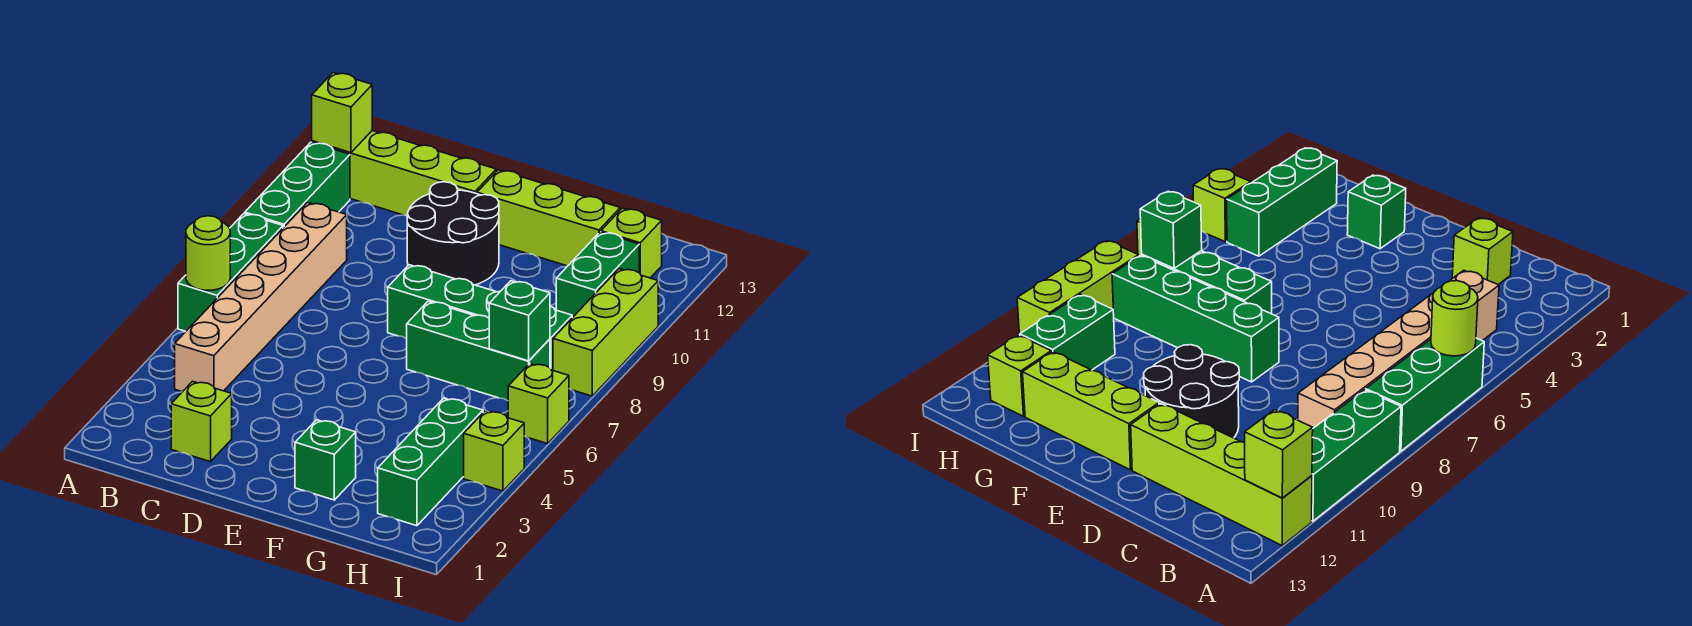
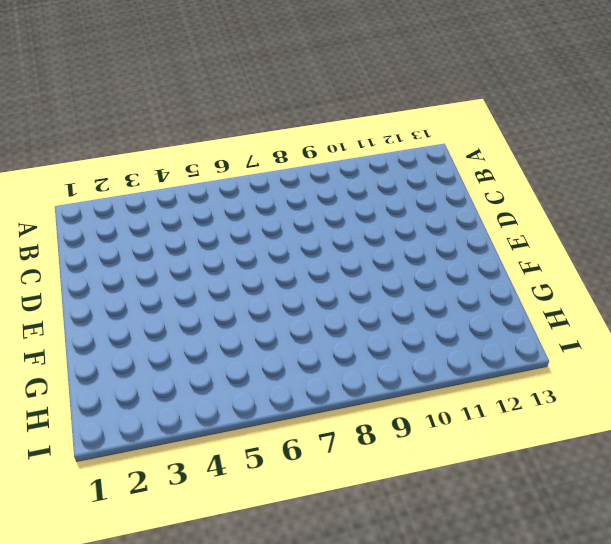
none -> green brick A6:A8 level 1
none -> green brick A9:A11 level 1
none -> lime brick A12:D12 level 1

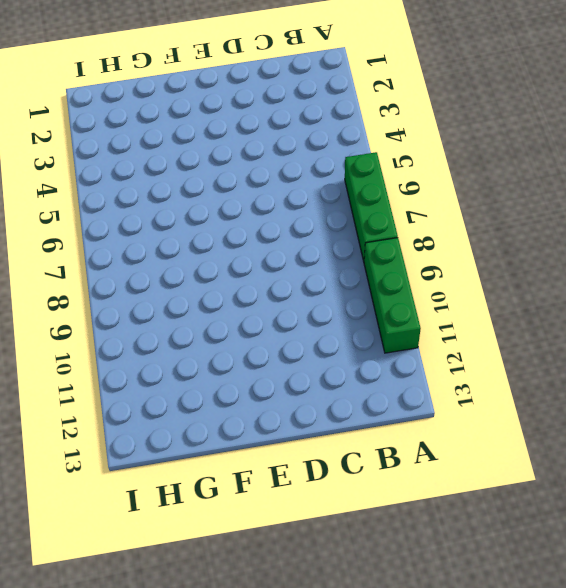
none -> lime brick A12:D12 level 1
none -> tan brick B4:B9 level 1
none -> lime brick C2 level 1

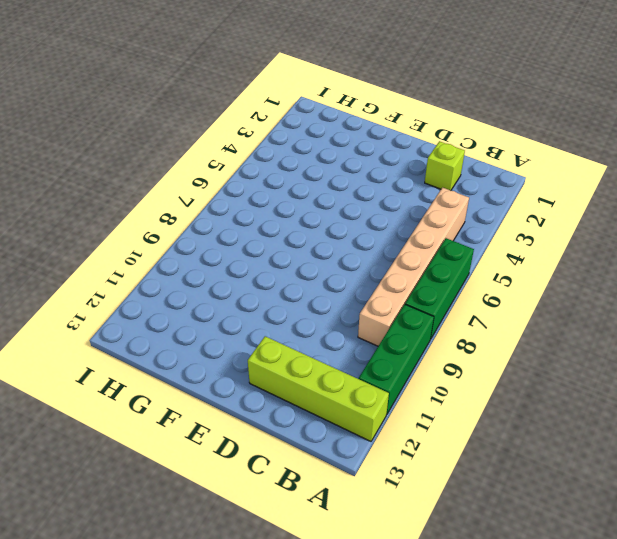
none -> black round brick D10:E11 level 1
none -> green brick E8:H8 level 1
none -> lime brick E12:G12 level 1

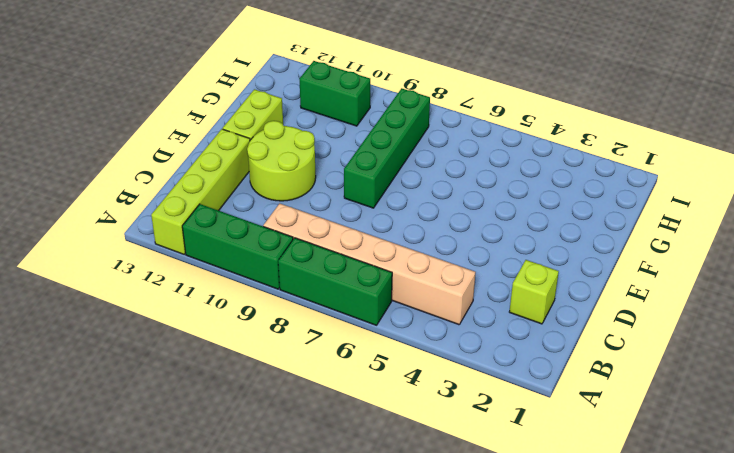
lime round brick D10:E11 level 1 -> black round brick D10:E11 level 1
lime brick E12:F12 level 1 -> lime brick E12:G12 level 1
none -> green brick F2 level 1
none -> green brick F7:H7 level 1
none -> green brick H2:H4 level 1

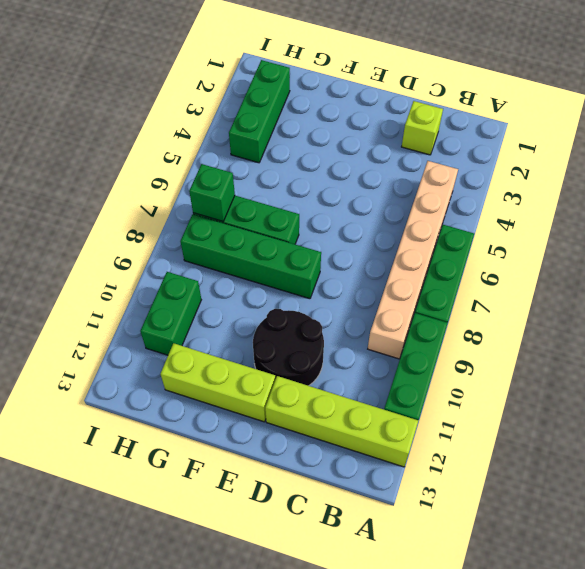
none -> green brick F2 level 1
none -> lime brick H12 level 1
none -> lime brick I4 level 1

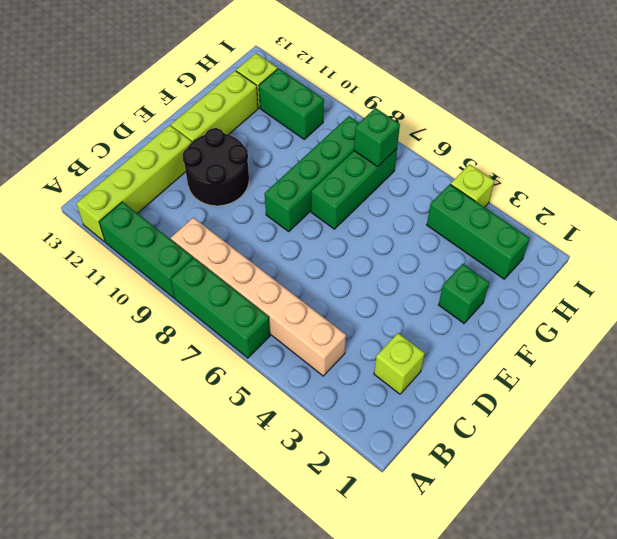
none -> lime brick I6 level 1
none -> lime brick I8:I10 level 1
none -> lime round brick A6 level 2

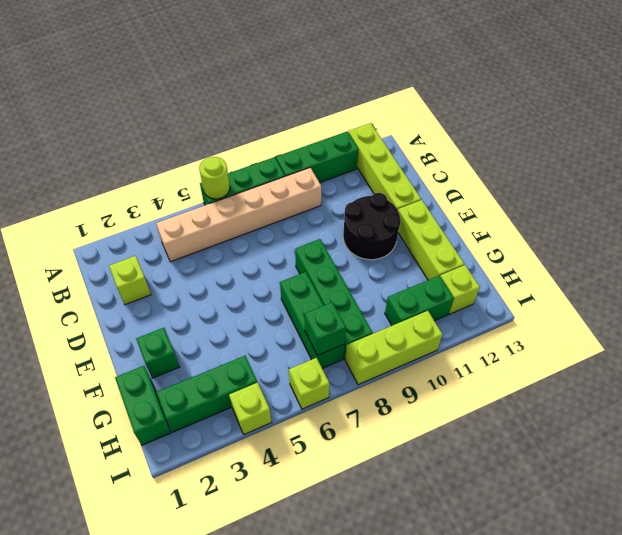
green brick G1:H1 level 1 -> none
none -> lime brick A12 level 2

